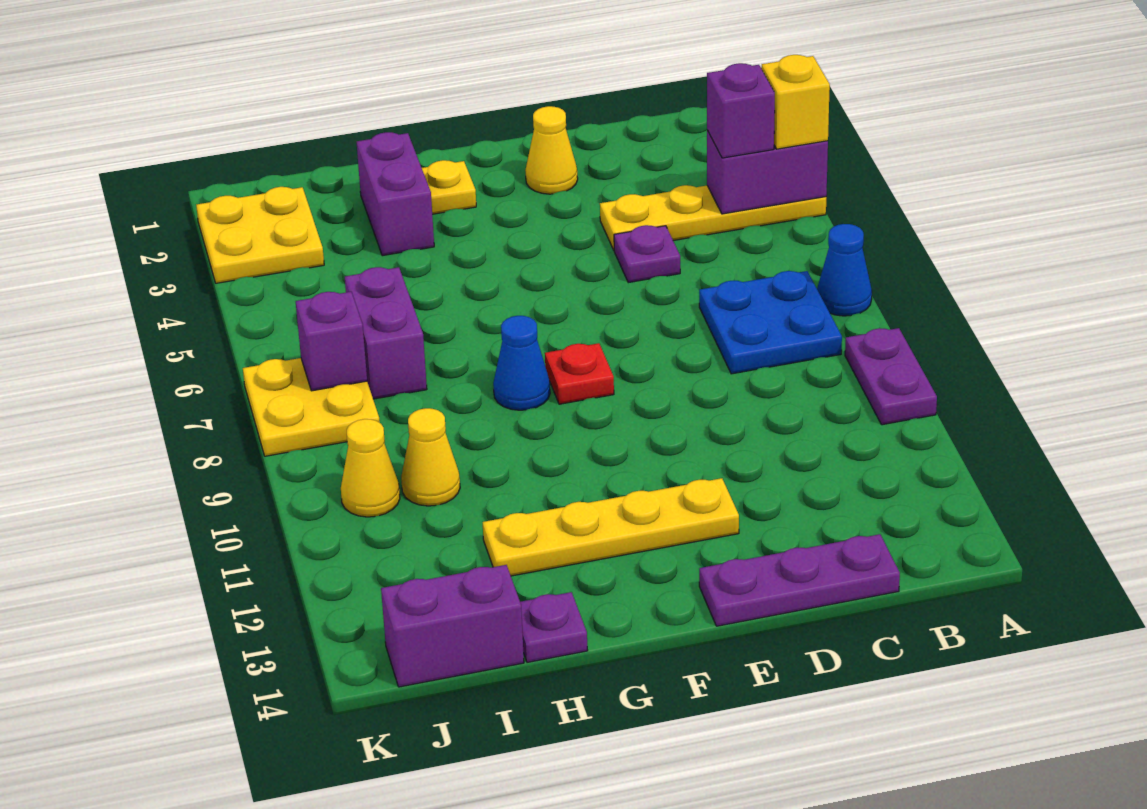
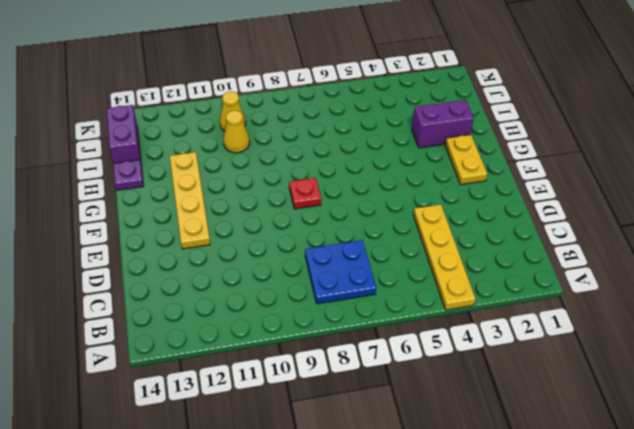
yellow plate F2:G2 level 1 -> yellow plate G2 level 1
none -> blue cone A7 level 1
none -> purple plate A9:A10 level 1
none -> purple plate C14:E14 level 1

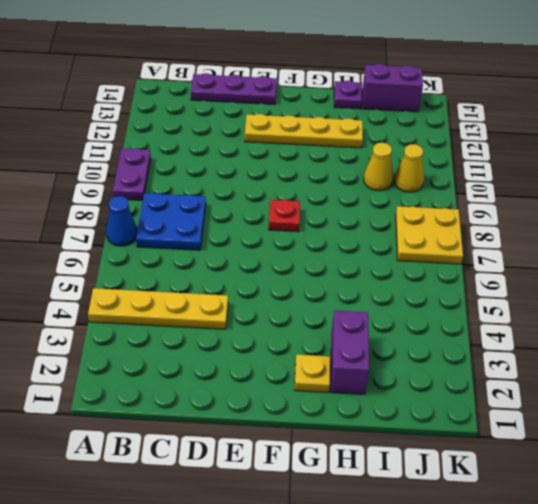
none -> purple plate D5 level 1
none -> yellow cone E2 level 1
none -> blue cone G8 level 1

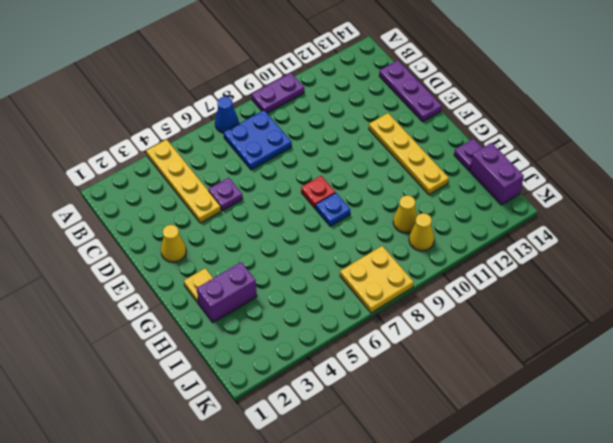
blue plate G8 level 1 -> blue cone G8 level 1
none -> purple brick I6:I7 level 1
none -> yellow plate J2:K3 level 1
none -> purple brick A4:B4 level 2

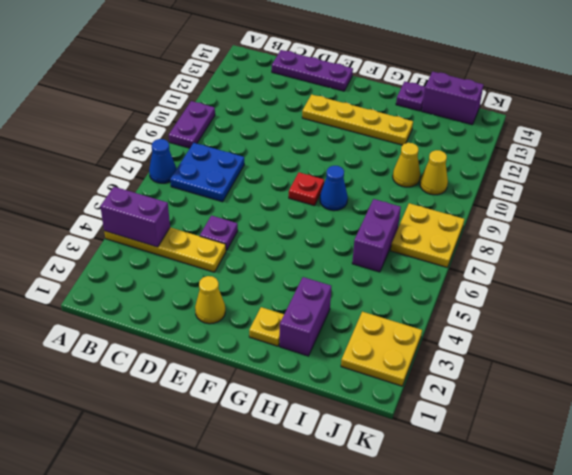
none -> purple brick J7 level 2
none -> yellow brick A4 level 3
none -> purple brick B4 level 3

